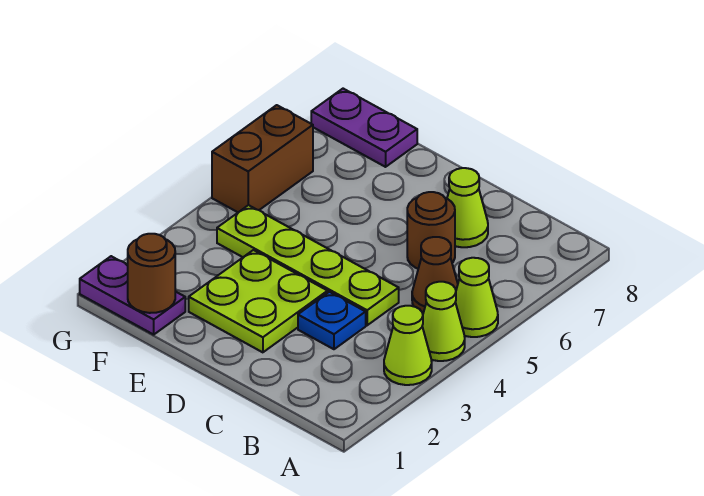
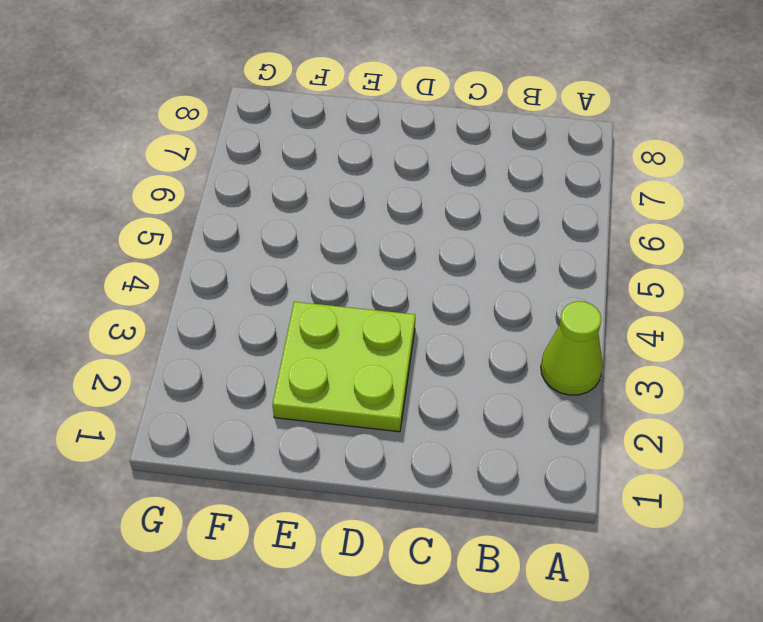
none -> lime cone A4 level 1
none -> lime cone A5 level 1
none -> brown cone B5 level 1

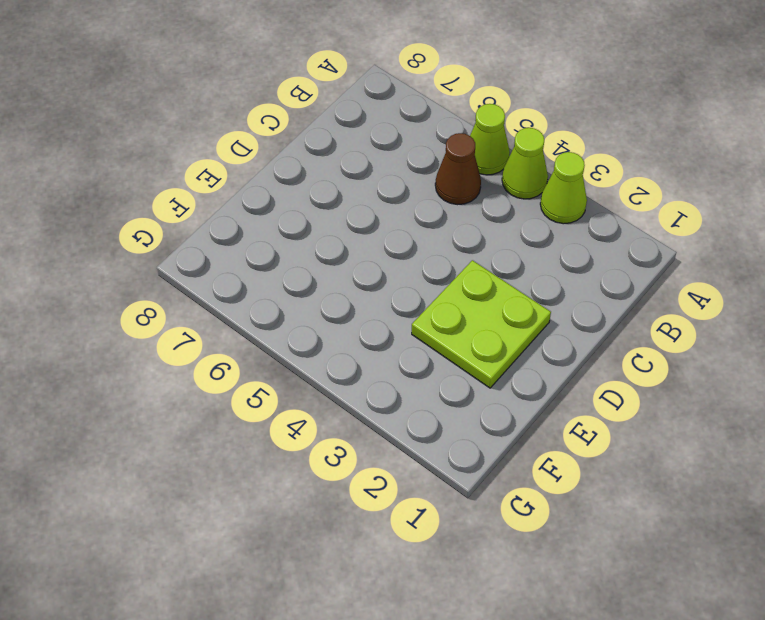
none -> blue plate C3 level 1
none -> lime plate C4:F4 level 1
none -> brown round brick C6 level 1

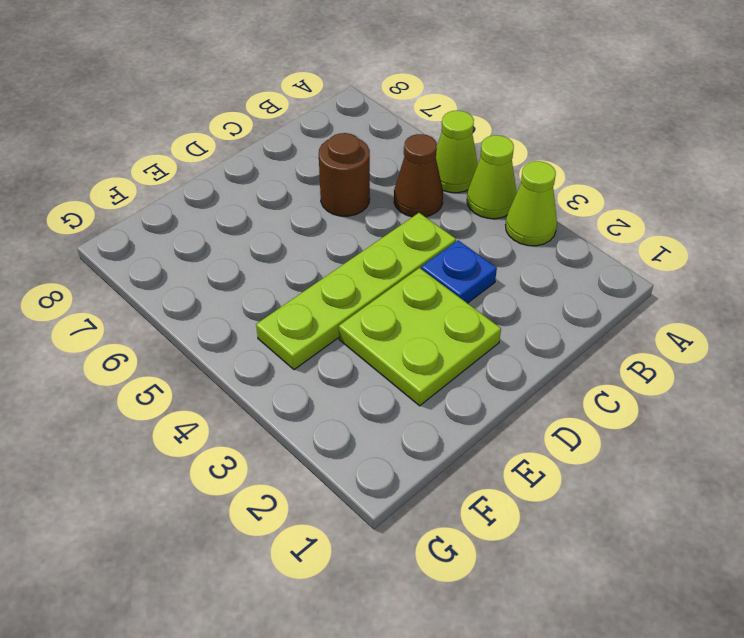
none -> lime cone C7 level 1
none -> purple plate F1:G1 level 1
none -> purple plate F8:G8 level 1

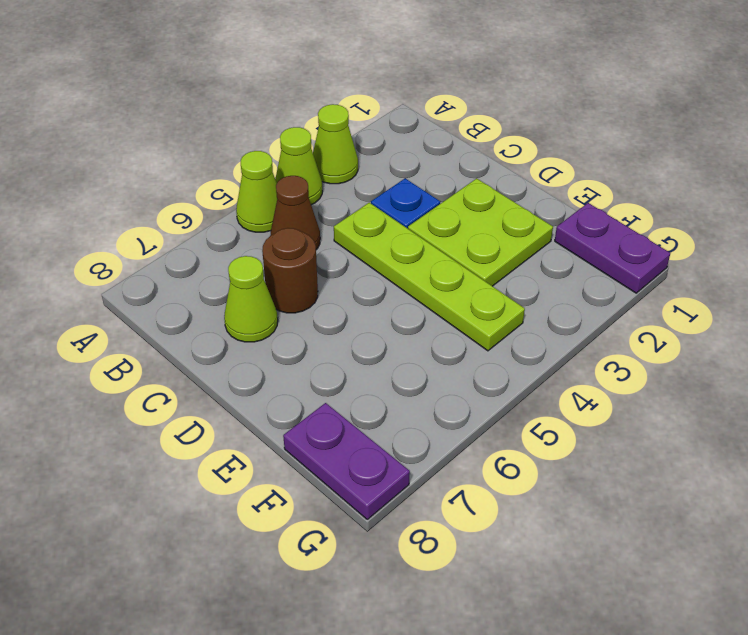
none -> brown brick G5:G6 level 1
none -> brown round brick F1 level 2

